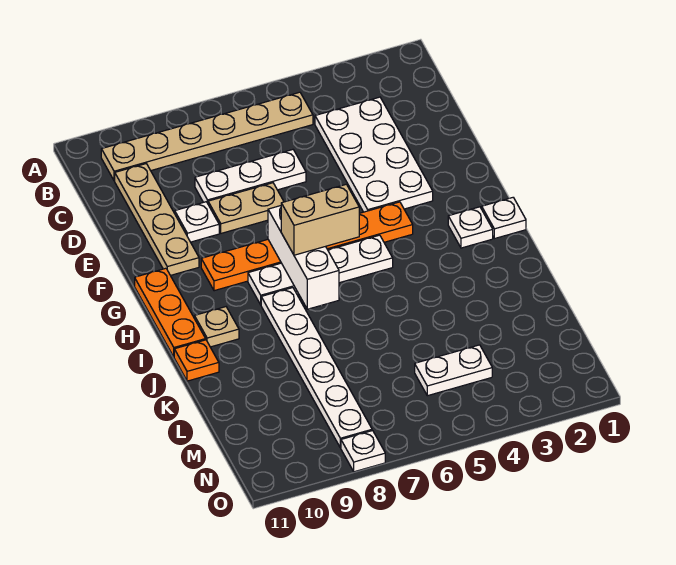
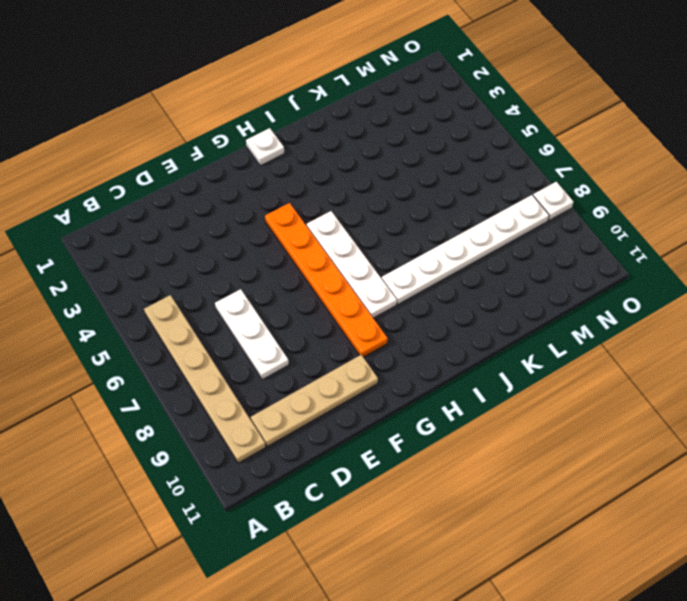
none -> white plate C3:F4 level 1
none -> tan plate E7:E8 level 1
none -> white plate E9 level 1

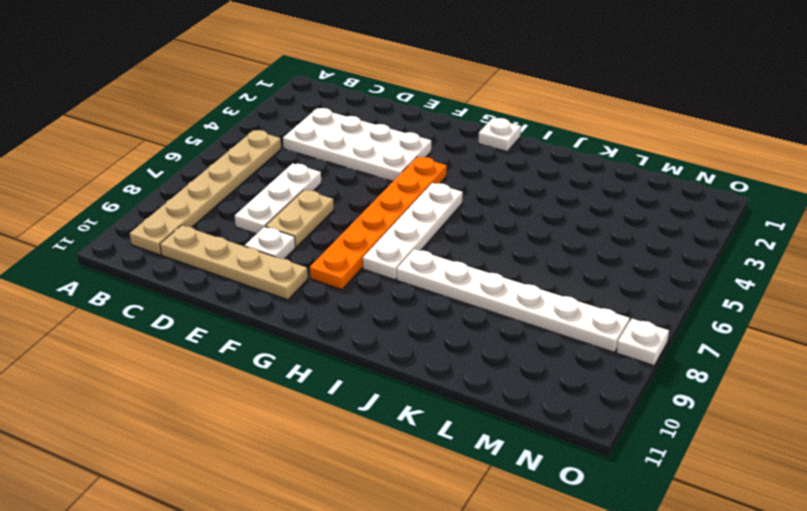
none -> orange plate G11:I11 level 1
none -> white plate H2 level 1
none -> tan plate I10 level 1

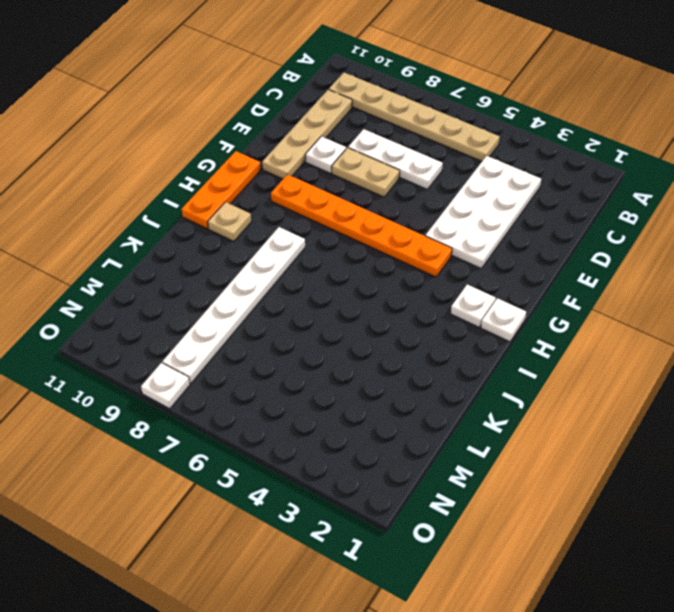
none -> white plate H5:H8 level 1
none -> orange plate J11 level 1
none -> white plate M4:M5 level 1

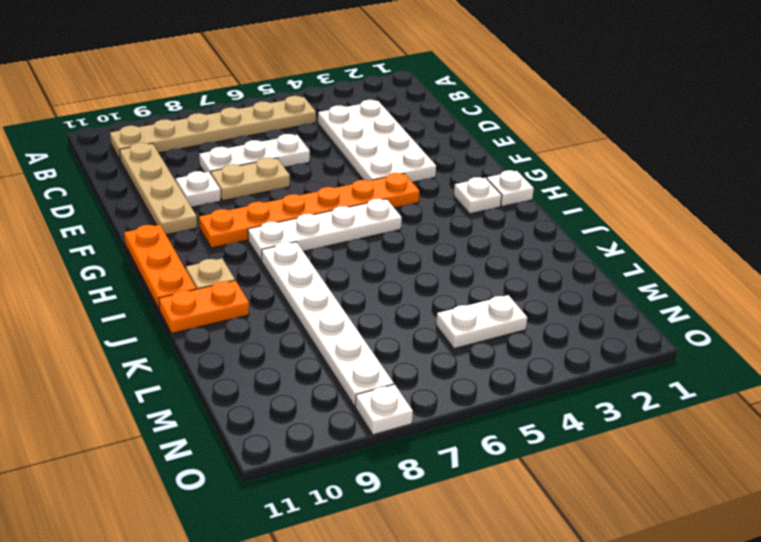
orange plate J10:J11 level 1 -> orange plate J11 level 1
none -> white brick G7:I7 level 2
none -> tan brick H6:H7 level 3

